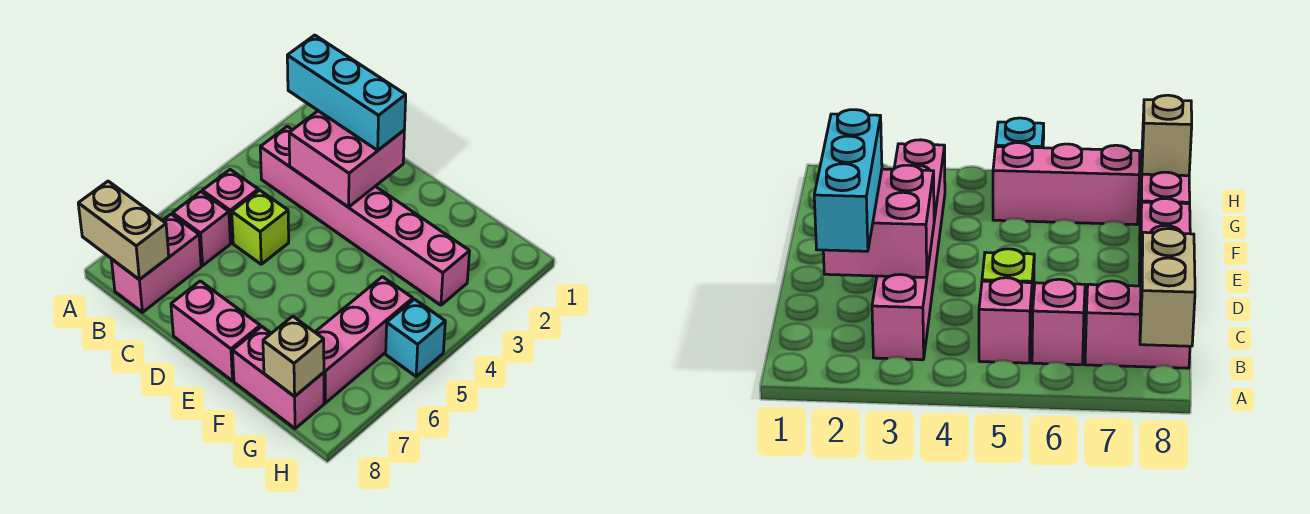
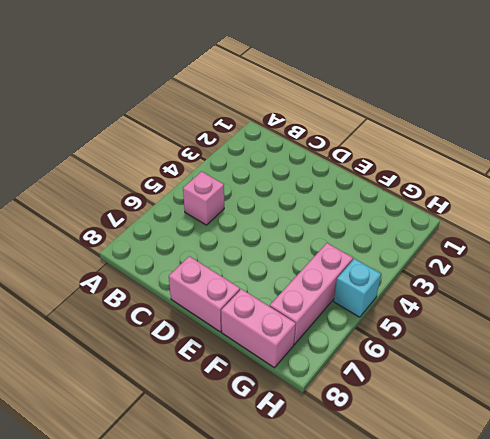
none -> pink brick B3:G3 level 1
none -> pink brick B6 level 1
none -> pink brick B7:B8 level 1

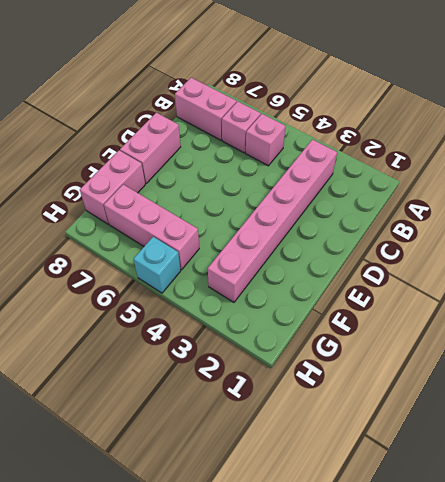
none -> lime brick C5 level 1
none -> tan brick A8:B8 level 2
none -> pink brick C2:D3 level 2

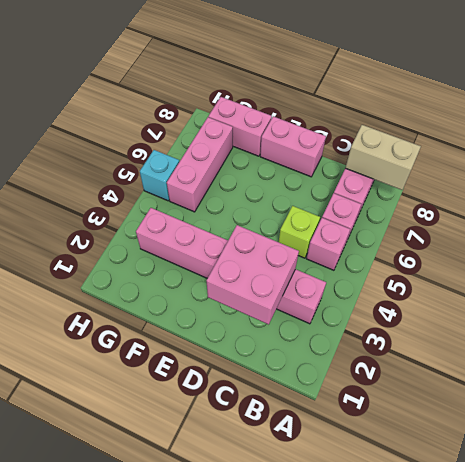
none -> tan brick G8 level 2
none -> cyan brick B2:D2 level 3

